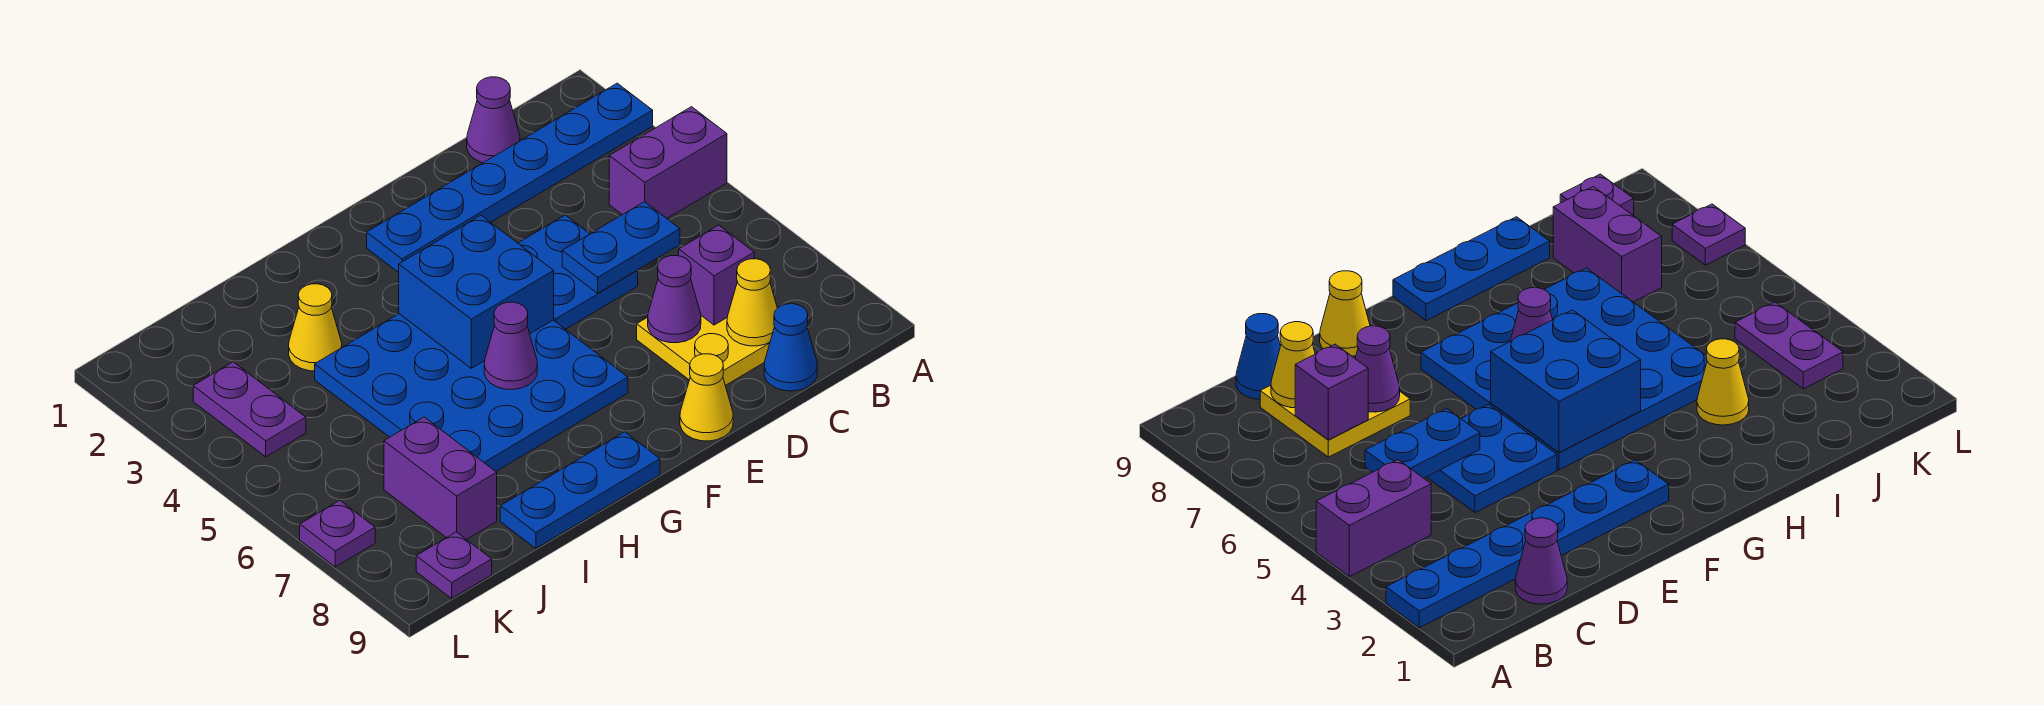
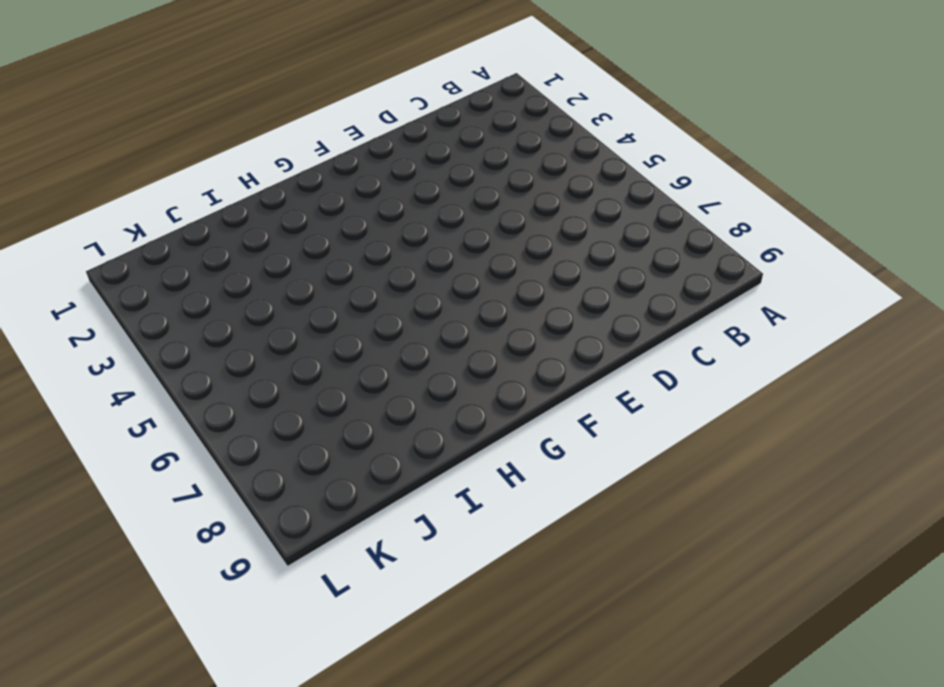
none -> blue plate A2:F2 level 1
none -> purple brick A4:B4 level 1
none -> purple cone C1 level 1

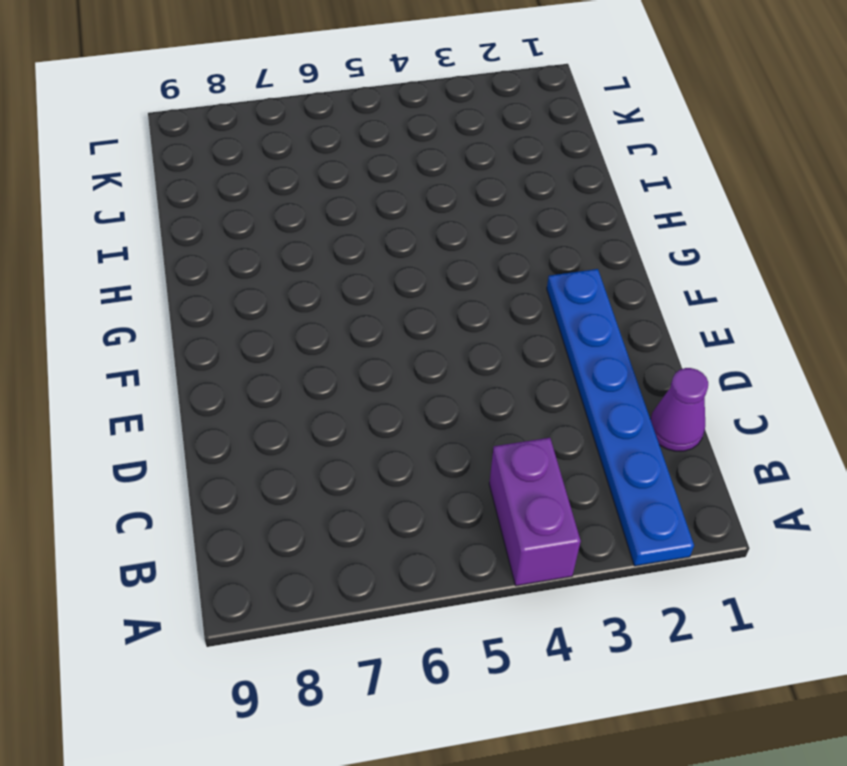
none -> yellow plate C7:D8 level 1
none -> blue cone C9 level 1
none -> blue plate D4:E5 level 1

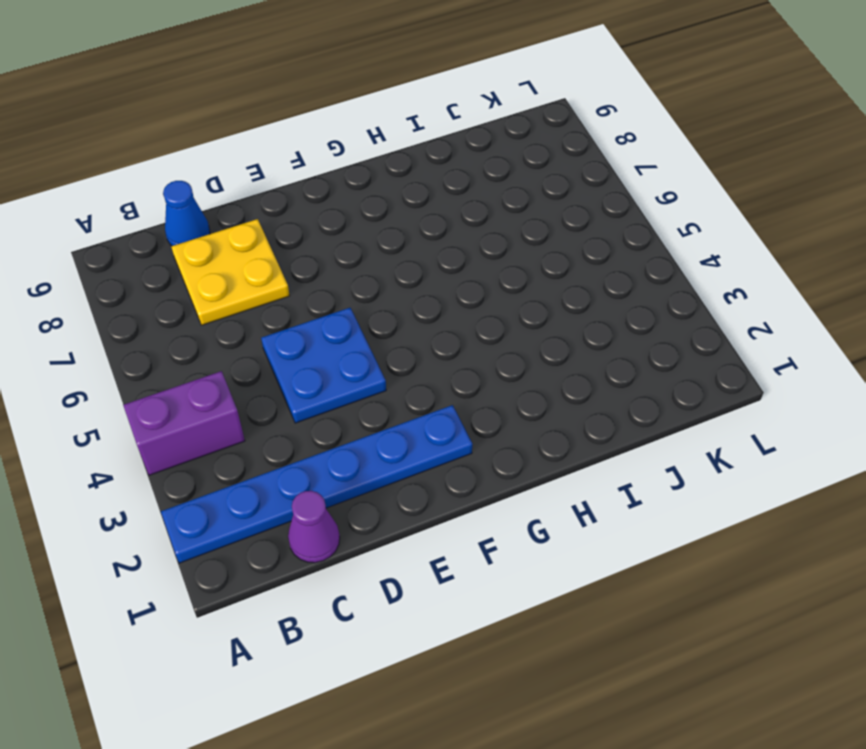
none -> yellow cone E9 level 1
none -> blue plate F4:I7 level 1
none -> blue plate G9:I9 level 1

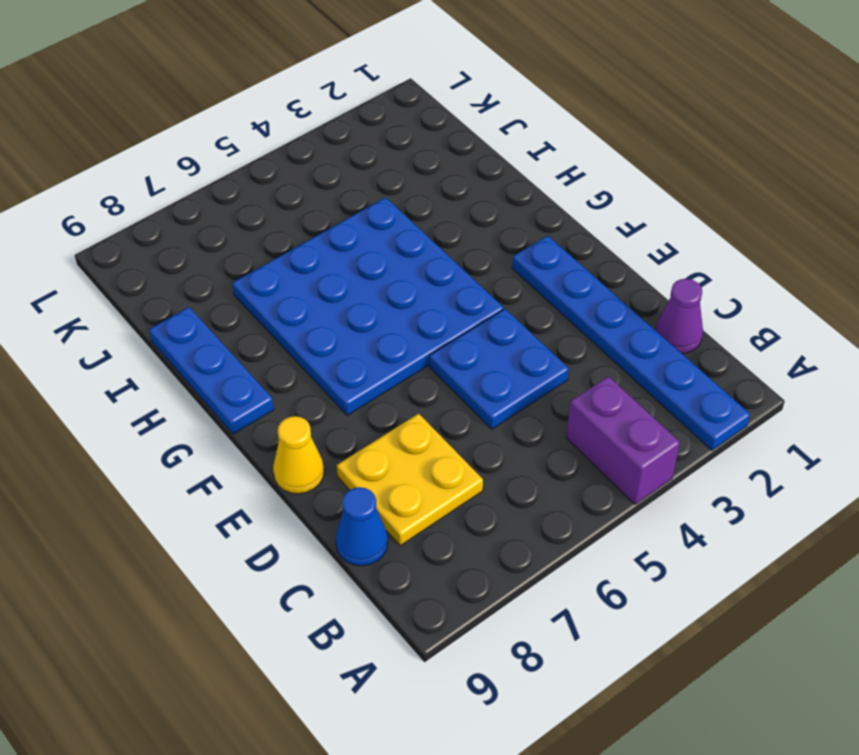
none -> yellow cone I3 level 1
none -> purple brick J7:J8 level 1
none -> purple plate K3:K4 level 1

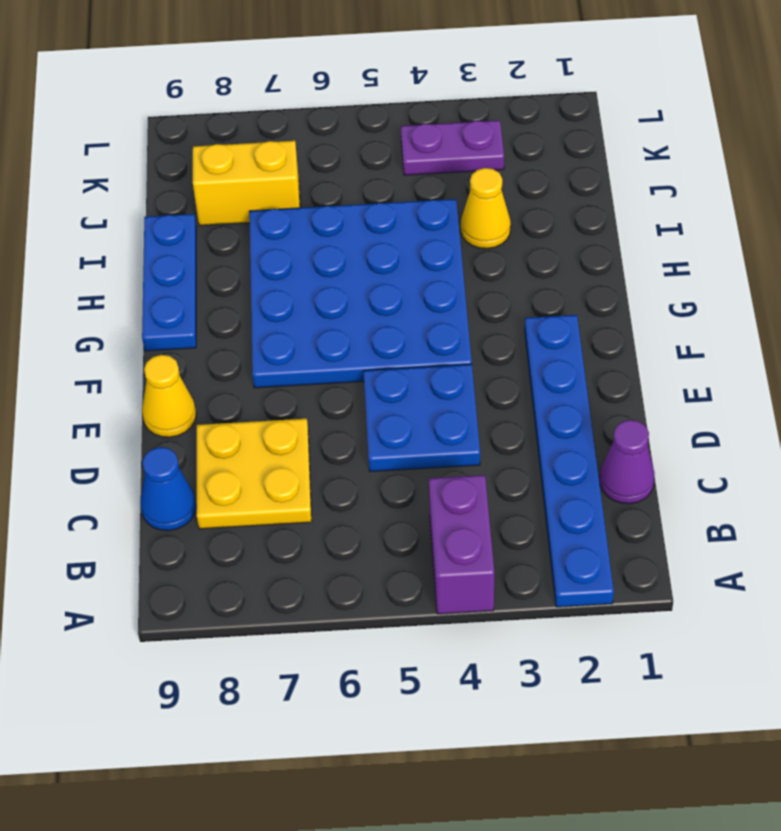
yellow brick J7:J8 level 1 -> purple brick J7:J8 level 1
none -> purple plate K9 level 1
none -> purple plate L7 level 1
none -> blue plate C5:D5 level 2

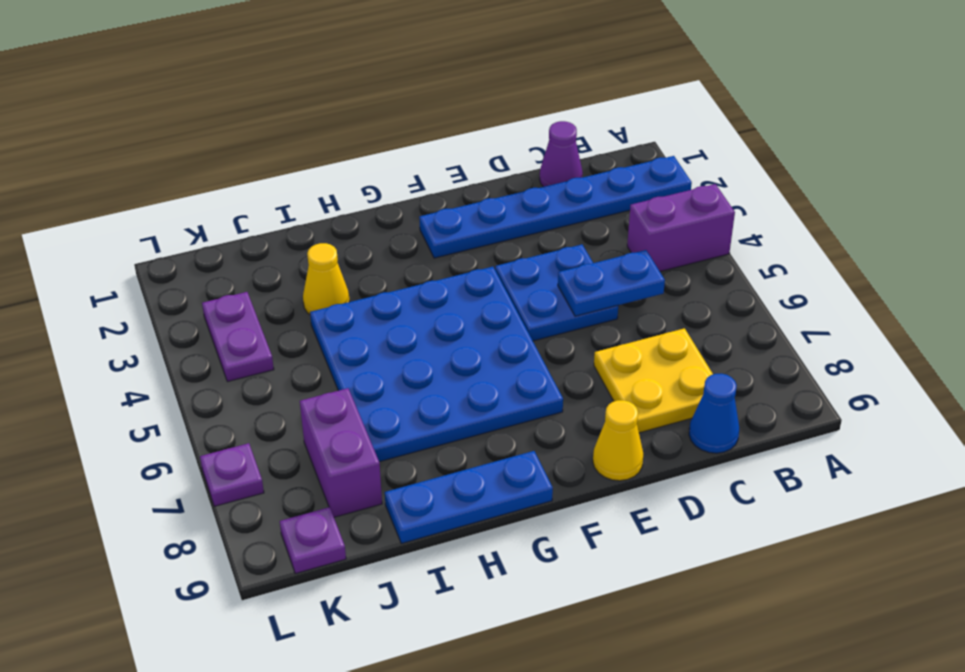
none -> purple brick C7 level 2
none -> yellow cone C8 level 2
none -> purple cone D7 level 2

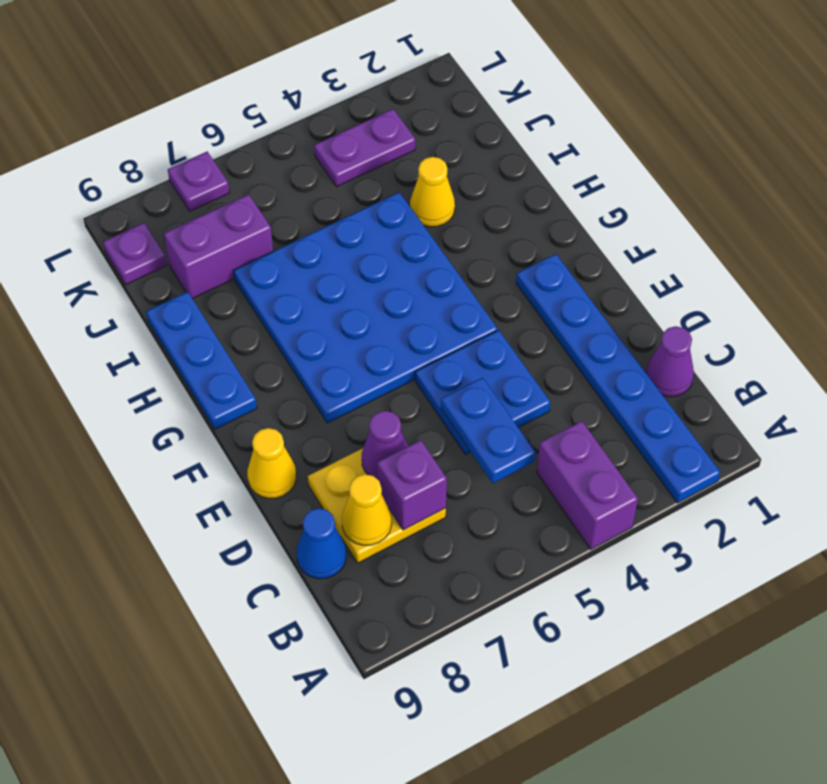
none -> blue brick F4:G5 level 2
none -> purple cone G6 level 2

